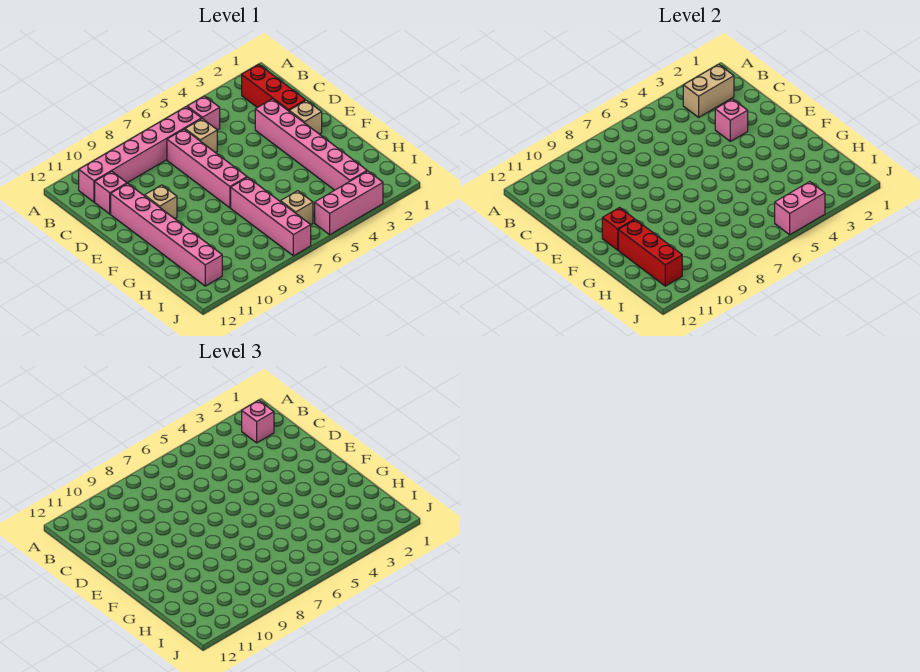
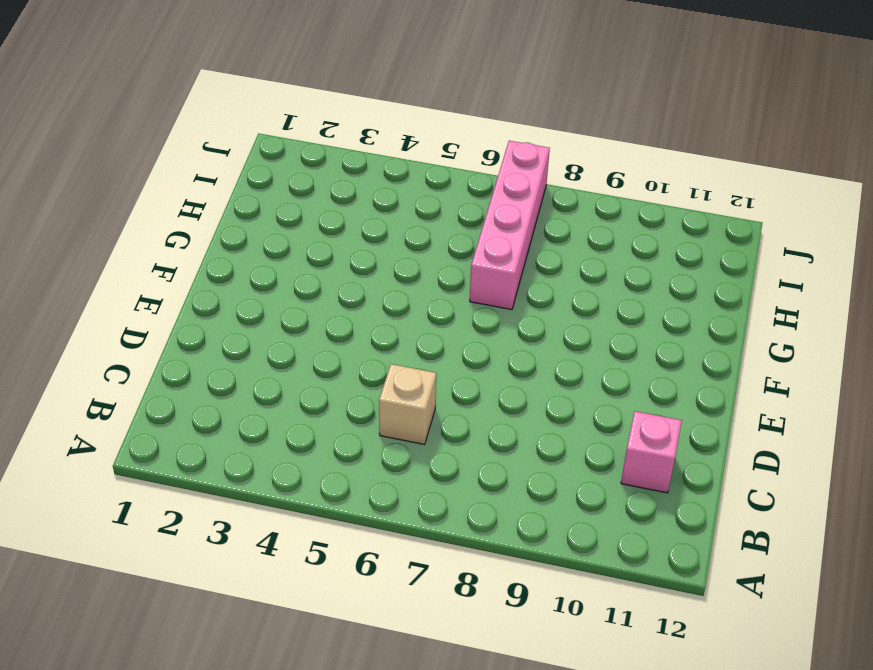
none -> red brick B2:D2 level 1
none -> pink brick B5 level 1
none -> pink brick B6:B11 level 1

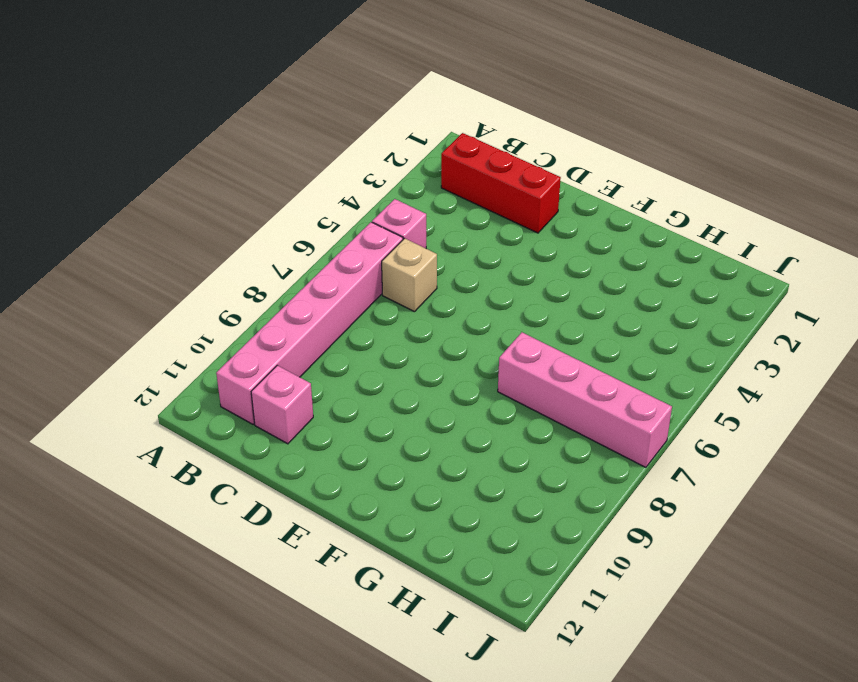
none -> pink brick C7:F7 level 1
none -> pink brick D3:I3 level 1
none -> pink brick D11:I11 level 1

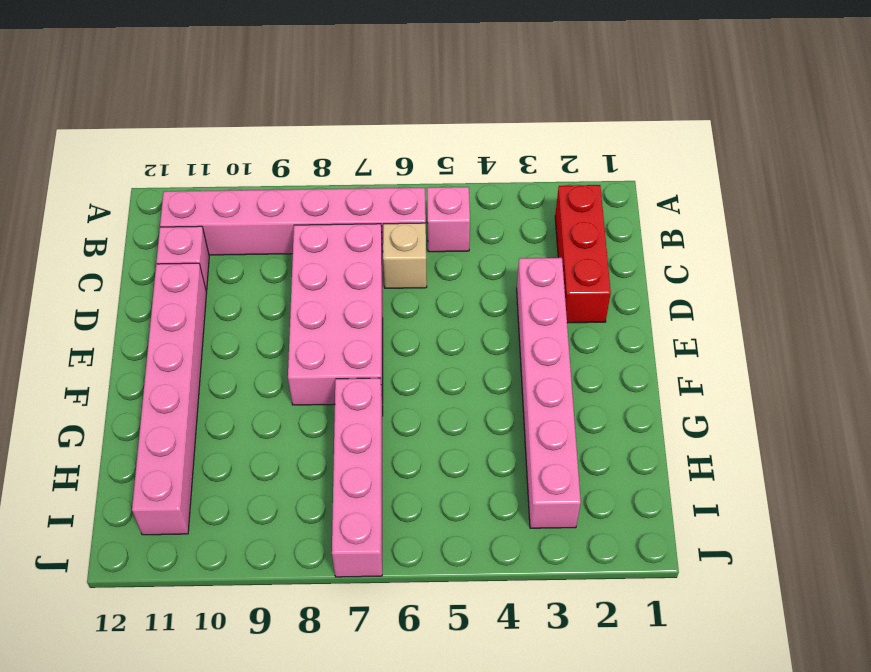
pink brick C7:F8 level 1 -> pink brick C7:F7 level 1
none -> tan brick E2 level 1
none -> tan brick E10 level 1
none -> tan brick I6 level 1

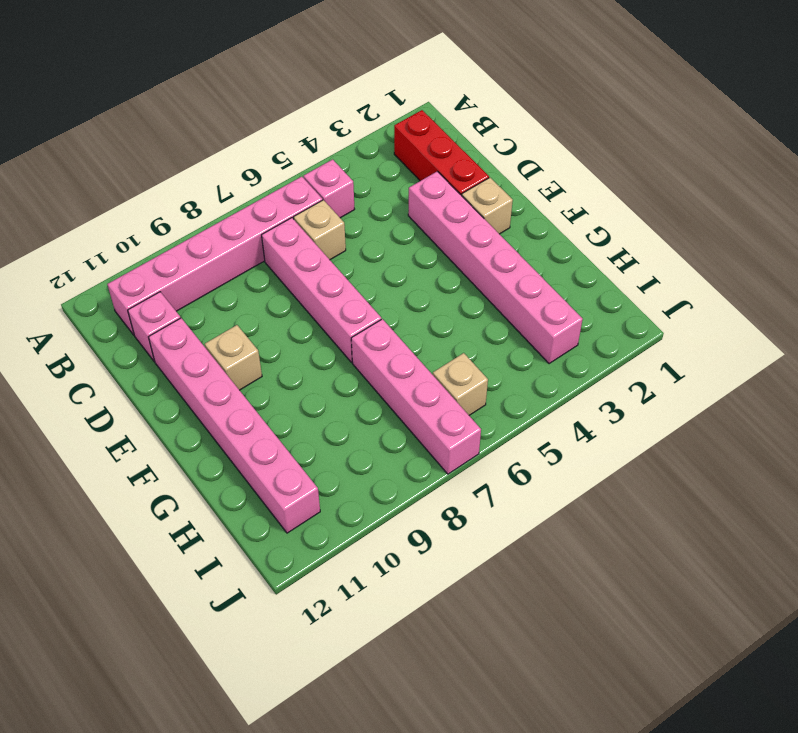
none -> pink brick J3:J5 level 1
none -> tan brick B2:B3 level 2
none -> pink brick D3 level 2

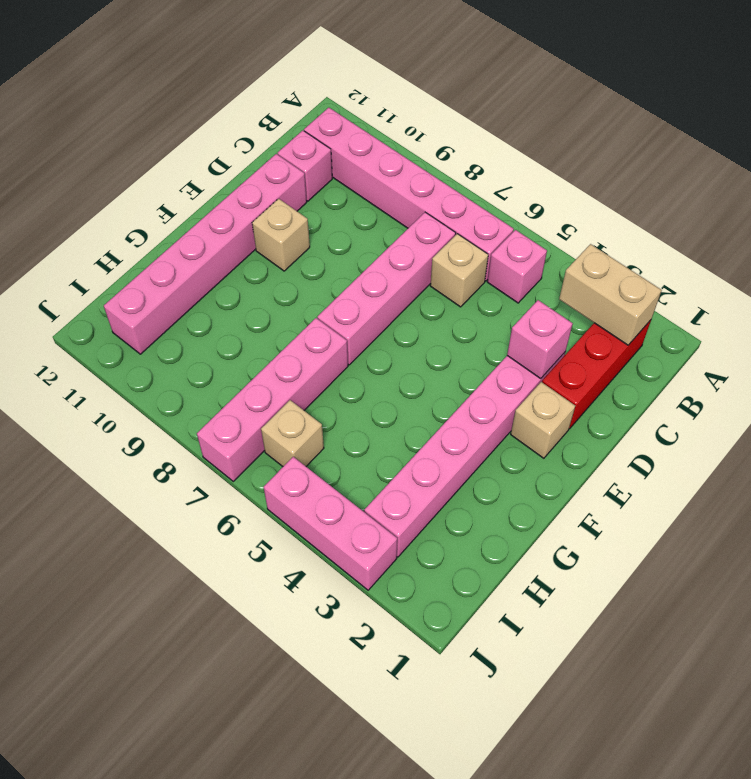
none -> red brick F11 level 2
none -> red brick G11:I11 level 2
none -> pink brick J4:J5 level 2

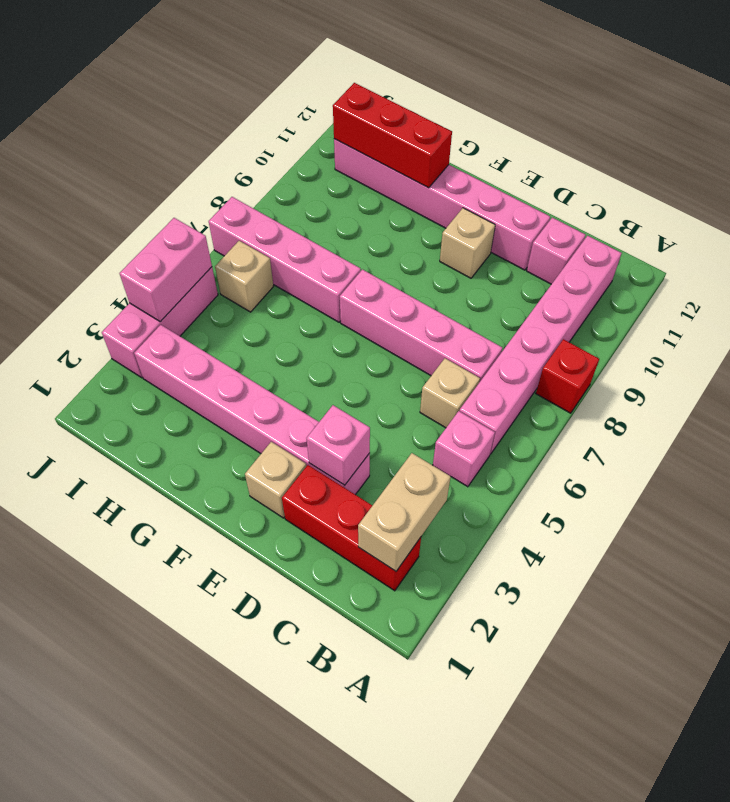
red brick A8 level 1 -> red brick F11 level 2
none -> pink brick B2 level 3

